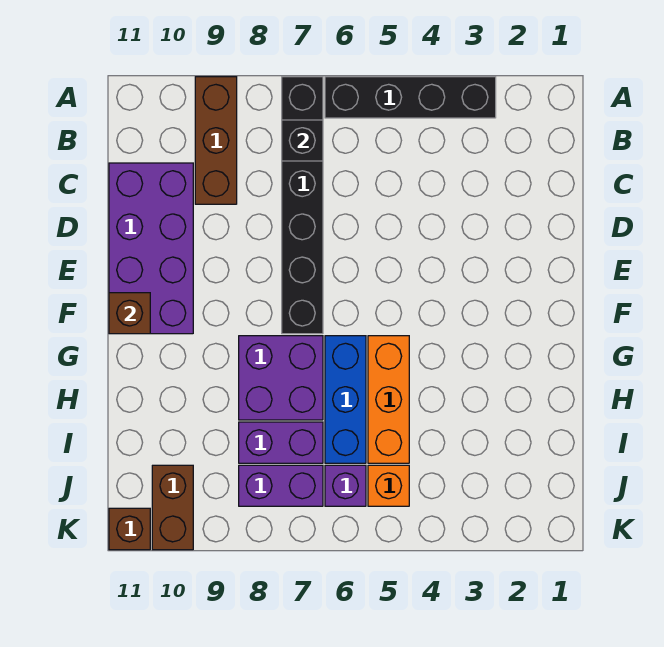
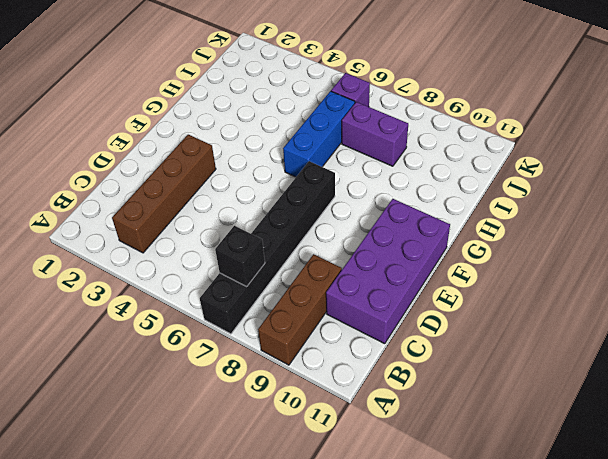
brown brick B3:E3 level 1 -> none
none -> black brick A3:A6 level 1
none -> orange brick G5:I5 level 1
none -> purple brick G7:H8 level 1

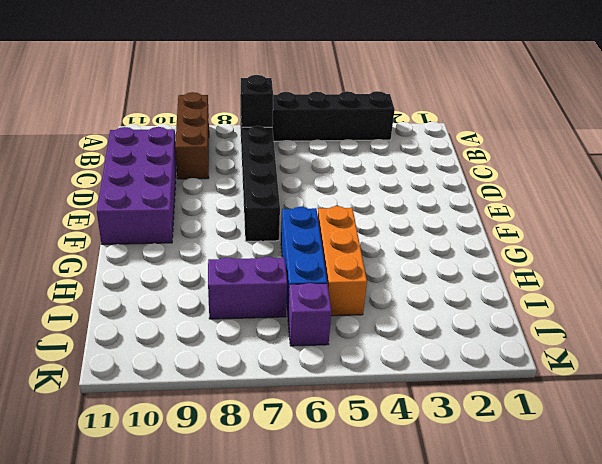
none -> purple brick G7:H8 level 1
none -> orange brick J5 level 1
none -> purple brick J7:J8 level 1

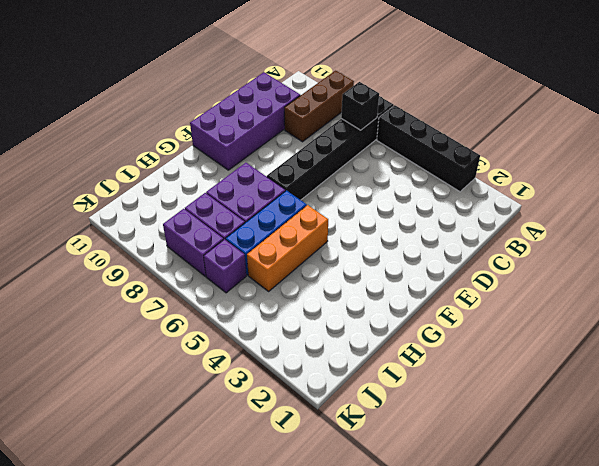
none -> orange brick J5 level 1
none -> brown brick J10:K10 level 1
none -> brown brick K11 level 1

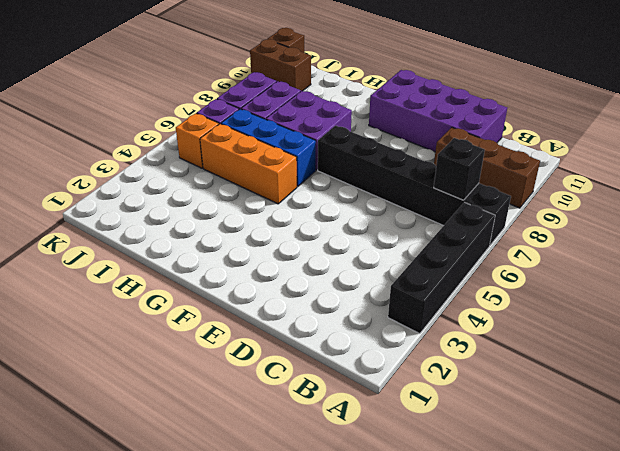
none -> brown brick F11 level 2

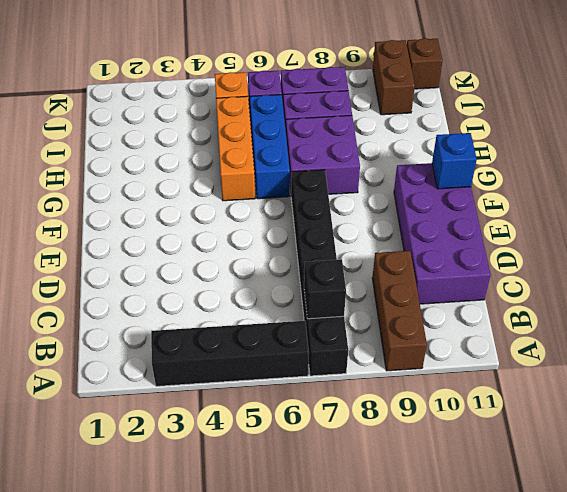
blue brick F11 level 2 -> brown brick F11 level 2

